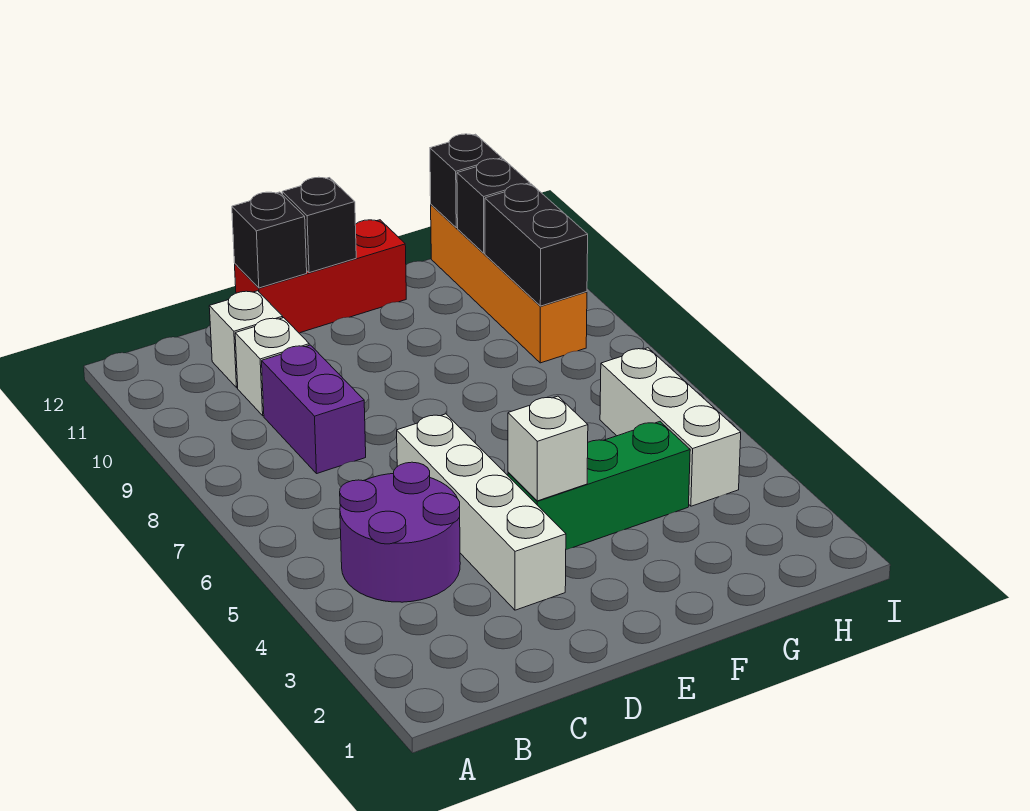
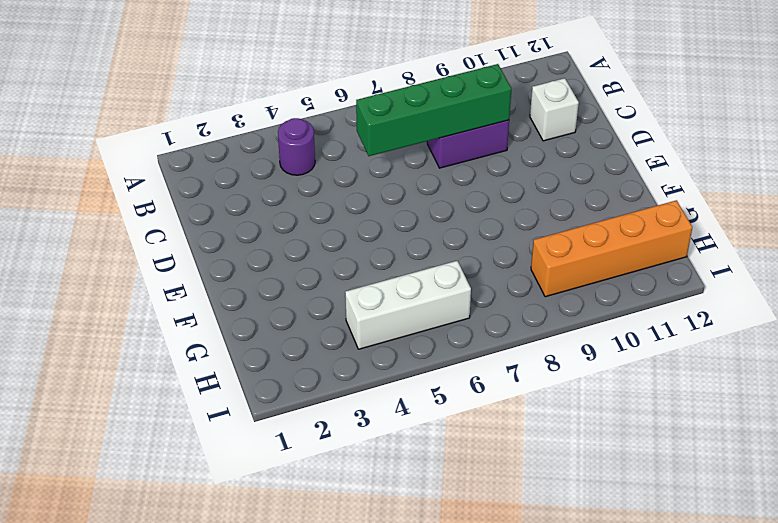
purple round brick B4 level 1 -> purple round brick B4:C5 level 1
green brick C6:C9 level 2 -> none
none -> white brick C10 level 1
none -> white brick D3:D6 level 1
none -> red brick D12:F12 level 1

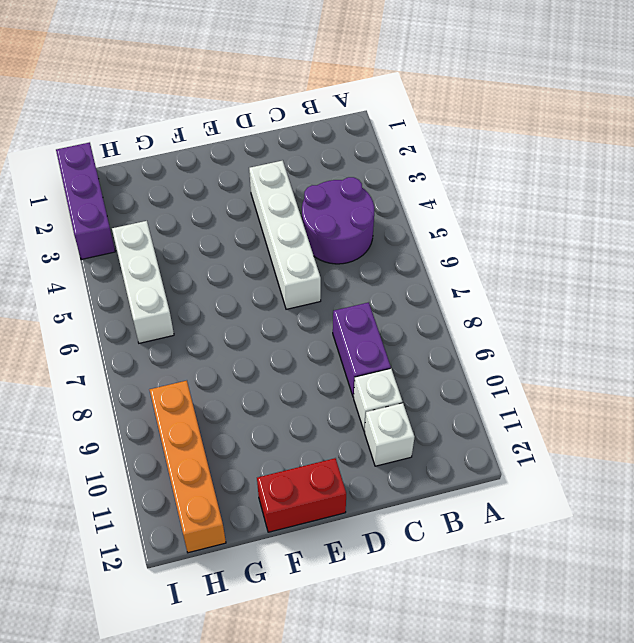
red brick E12:F12 level 1 -> red brick D12:F12 level 1
purple brick I1:I3 level 1 -> none
none -> green brick E4:G4 level 1
none -> black brick D12 level 2
none -> white brick E4 level 2

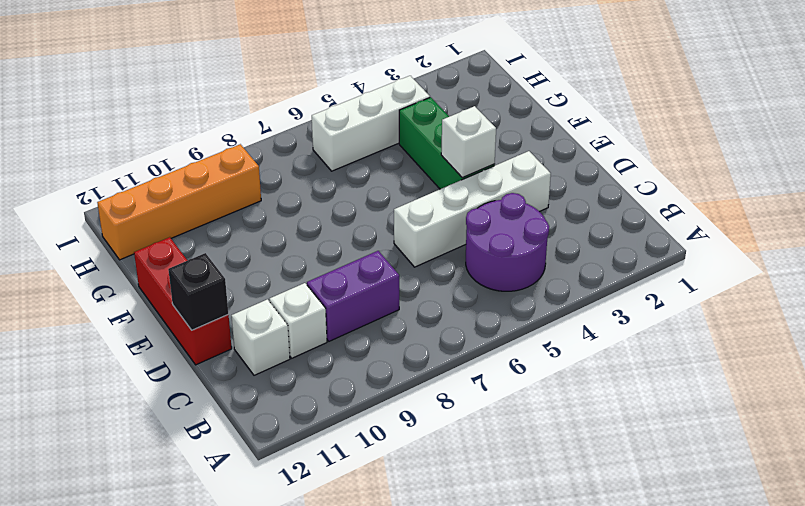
none -> black brick E12 level 2
none -> black brick H9:H10 level 2
none -> black brick H11 level 2

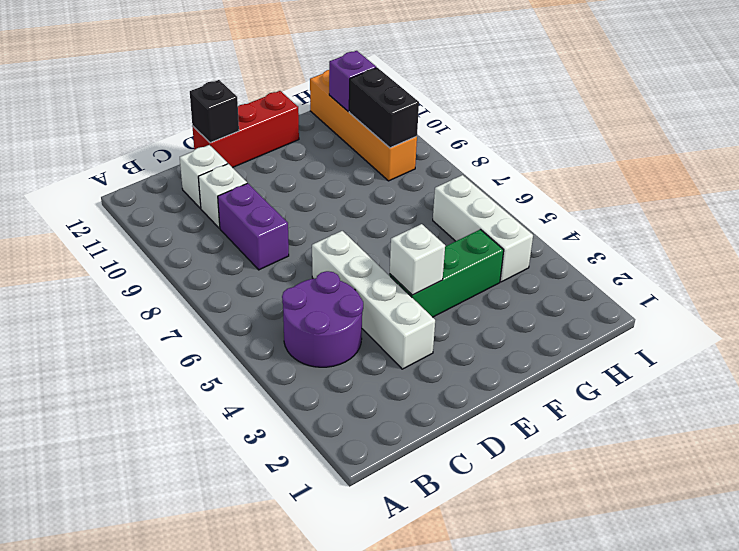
purple brick H11 level 2 -> black brick H11 level 2
none -> black brick E12 level 2
none -> black brick H12 level 2

